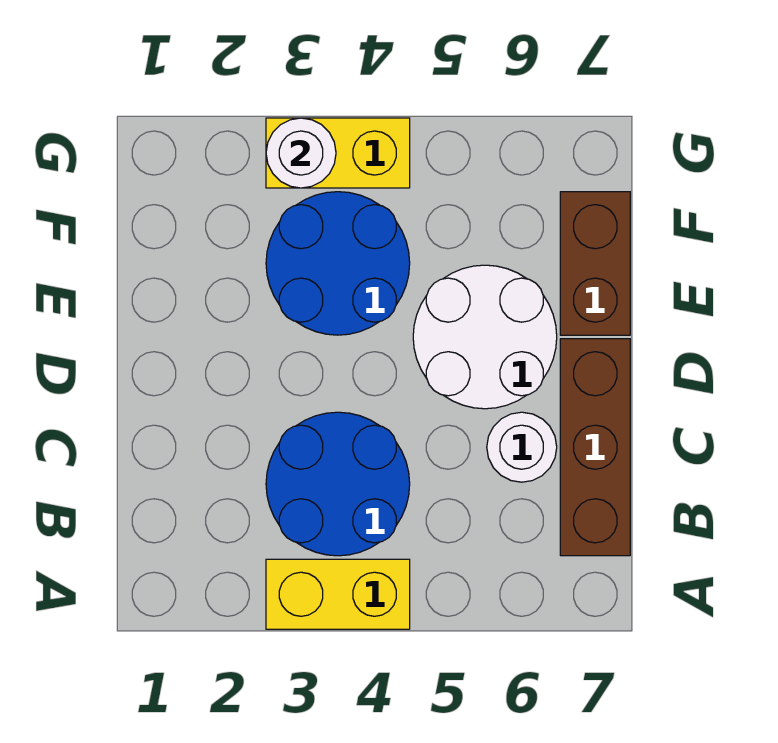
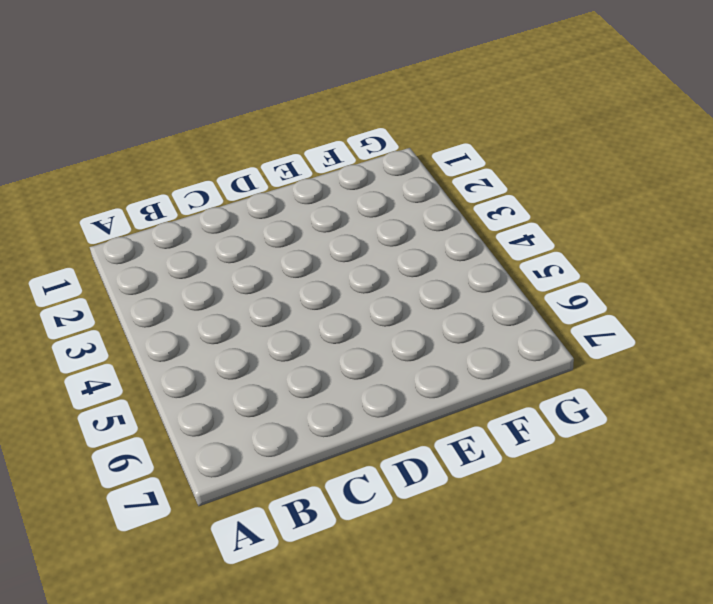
none -> yellow brick A3:A4 level 1
none -> blue round brick B3:C4 level 1

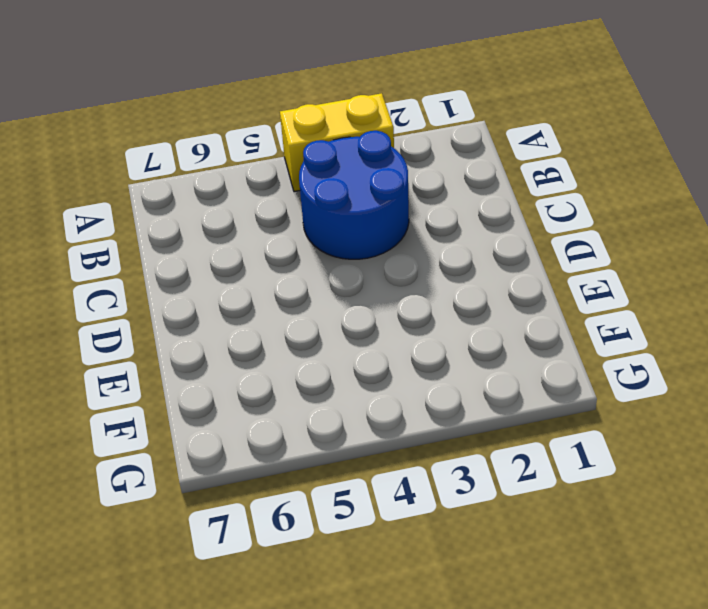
none -> brown brick B7:D7 level 1
none -> white round brick C6 level 1

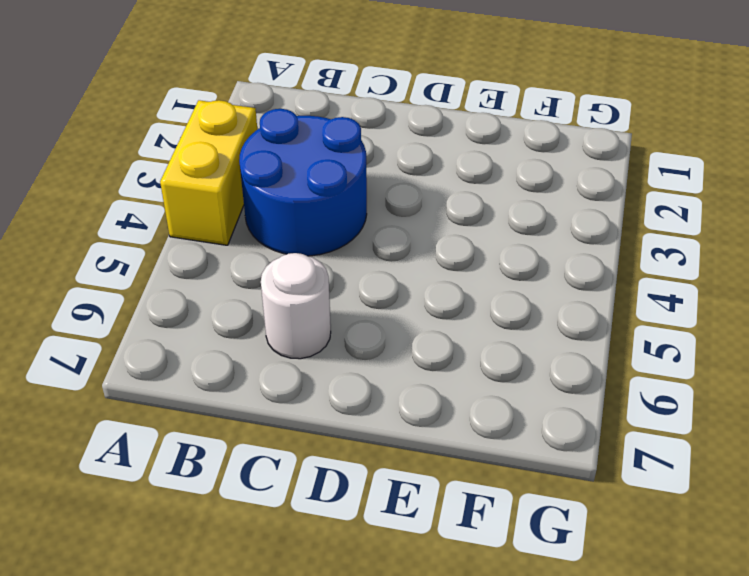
none -> brown brick B7:D7 level 1
none -> white round brick D5:E6 level 1

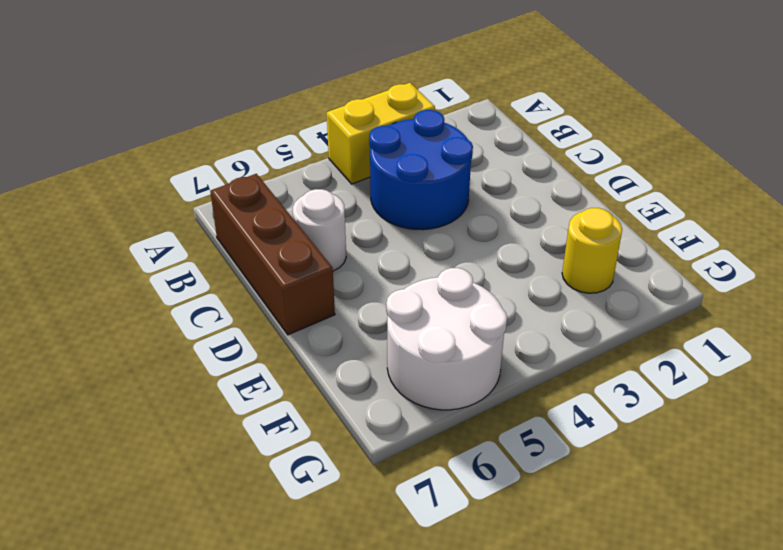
yellow round brick F2 level 1 -> none
white round brick F5:G6 level 1 -> white round brick D5:E6 level 1
none -> blue round brick E3:F4 level 1
none -> brown brick E7:F7 level 1

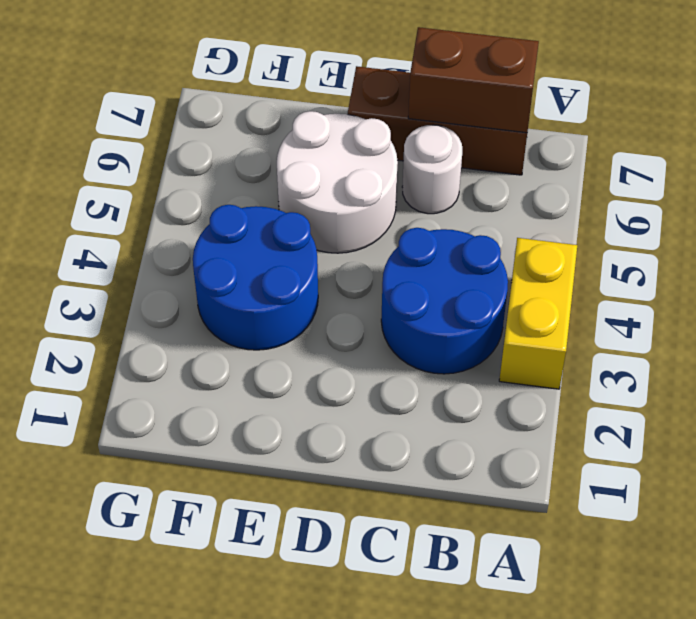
brown brick B7:C7 level 2 -> brown brick E7:F7 level 1
none -> yellow brick G3:G4 level 1
none -> white round brick G3 level 2

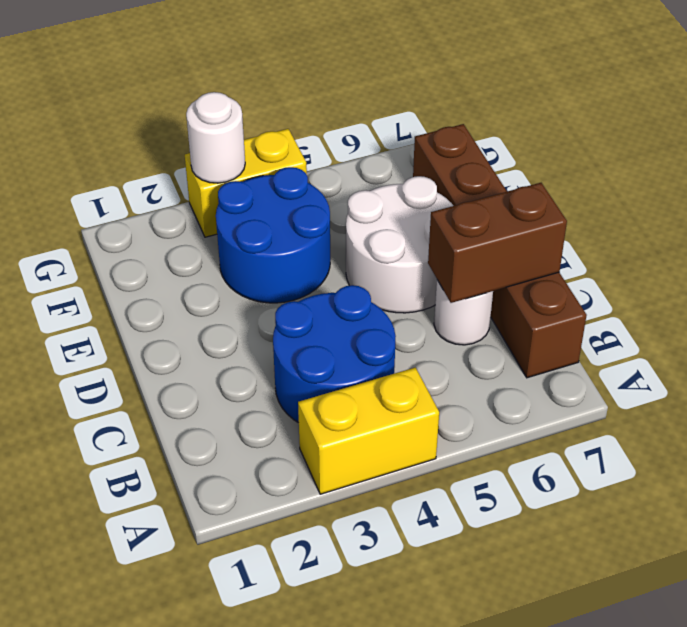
brown brick C6:C7 level 2 -> none

